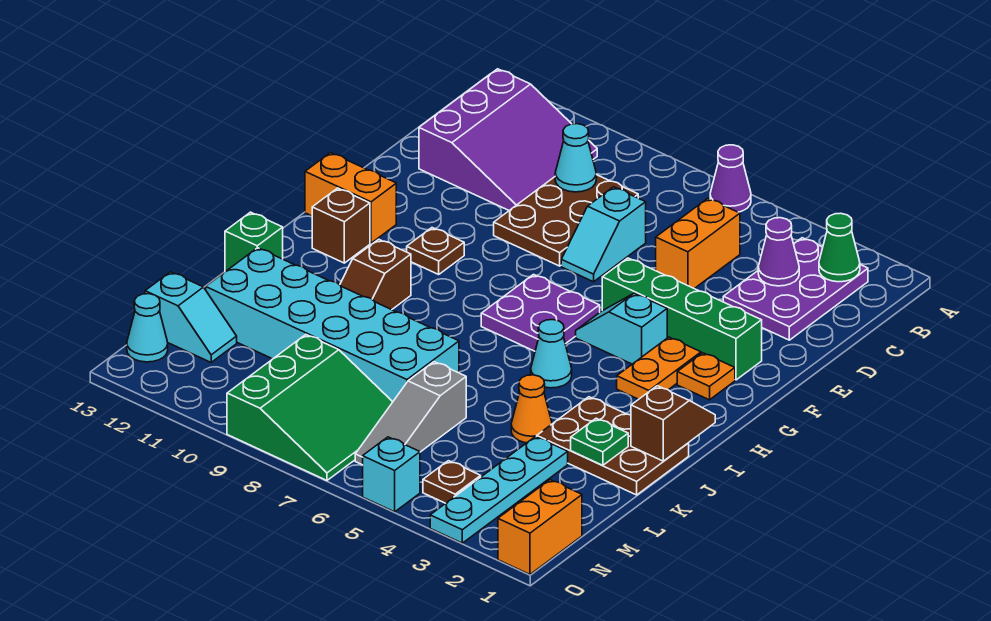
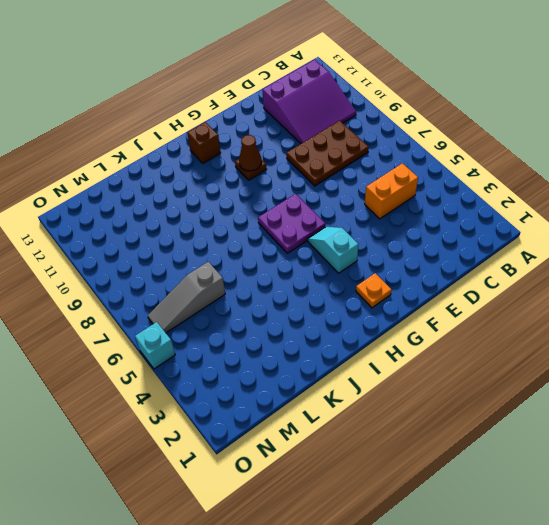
brown cone G10 level 2 -> none
none -> purple cone A6 level 1
none -> purple plate B2:D3 level 1
none -> cyan slope D7:E7 level 1 top D
none -> green brick F2:F5 level 1

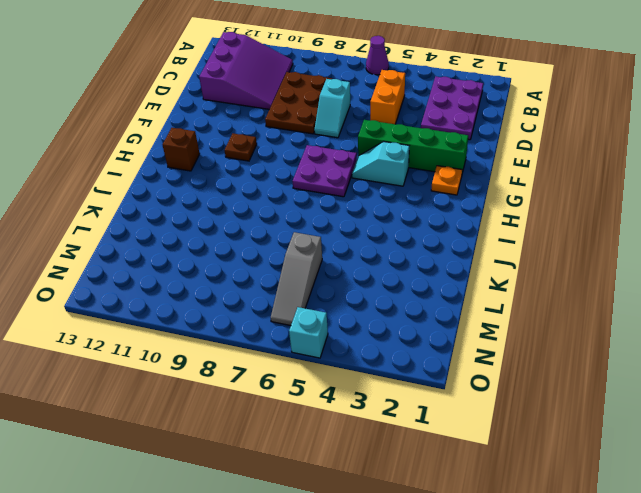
none -> orange plate G3:H3 level 1
none -> orange brick G12:G13 level 1
none -> cyan cone I5 level 1
none -> brown slope I10:J10 level 1 top I

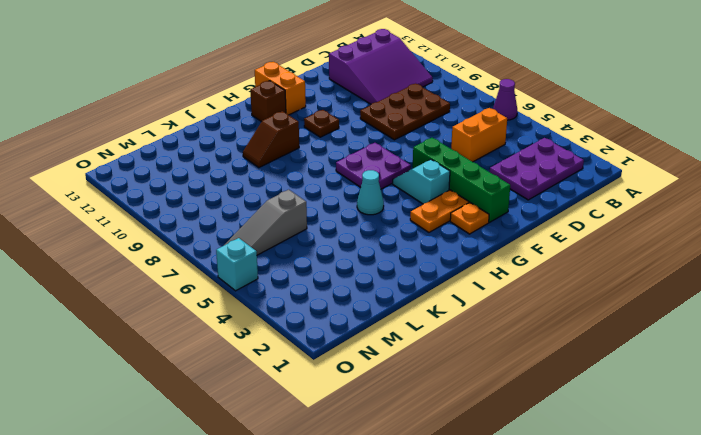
none -> cyan slope D7:E7 level 1 top D
none -> brown plate J1:K3 level 1
none -> green brick J13 level 1
none -> orange cone K4 level 1

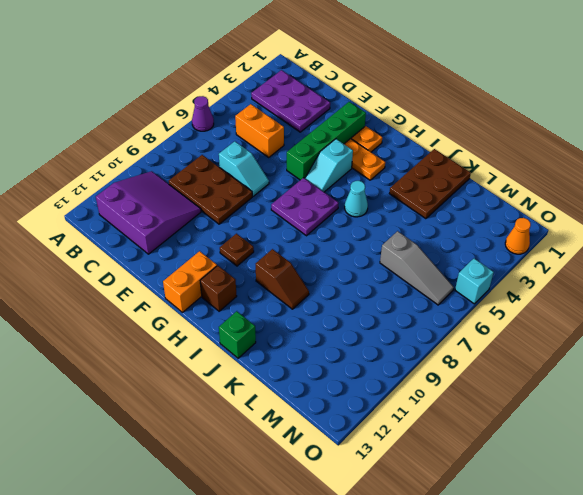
orange cone O2 level 1 -> orange cone K4 level 1
none -> cyan brick K7:L12 level 1
none -> cyan plate L3:O3 level 1
none -> green slope M7:O9 level 1 top 9
none -> cyan slope M12:M13 level 1 top 13

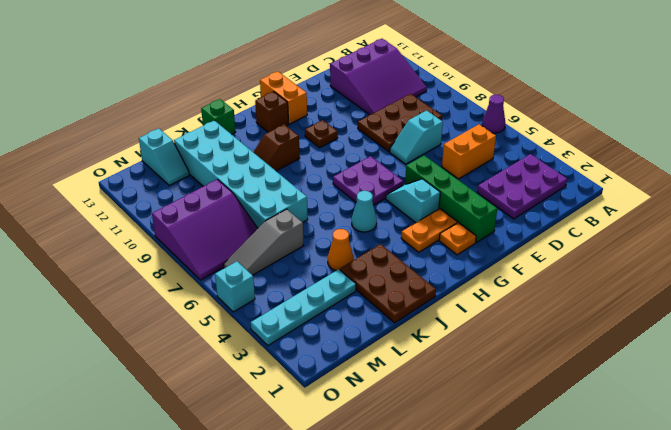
purple slope M7:O9 level 1 top 9 -> green slope M7:O9 level 1 top 9
none -> orange brick N1:O1 level 1
none -> brown plate N4 level 1
none -> cyan cone N13 level 1
none -> green cone B2 level 2

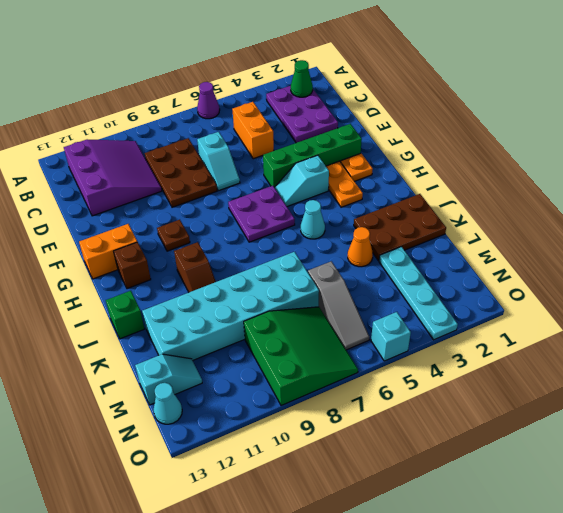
none -> orange brick N1:O1 level 1
none -> brown plate N4 level 1
none -> purple cone C3 level 2
none -> cyan cone C9 level 2

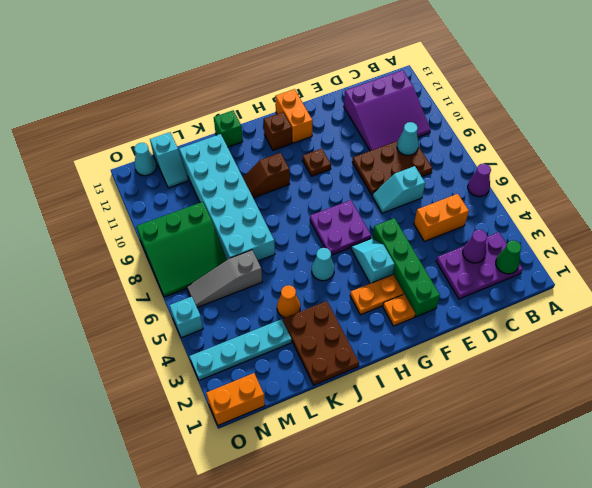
none -> brown plate N4 level 1
none -> brown slope I1:J1 level 2 top J
none -> green plate K2 level 2

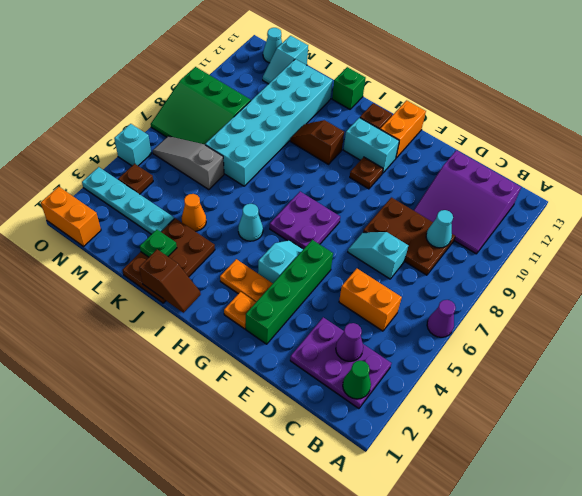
cyan brick G11:H11 level 1 -> none

